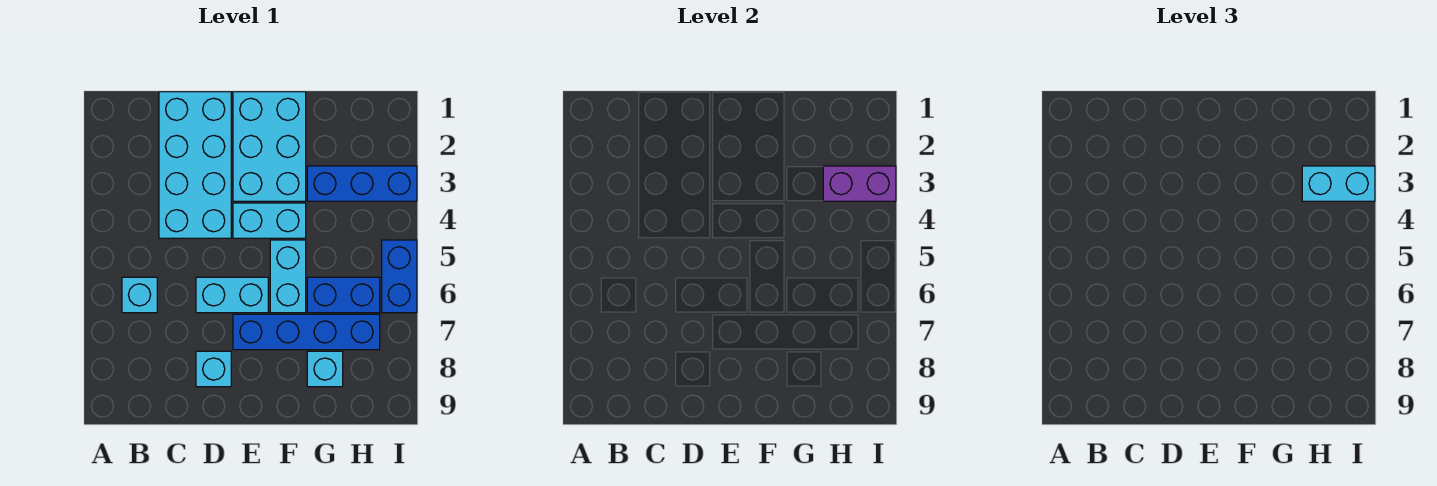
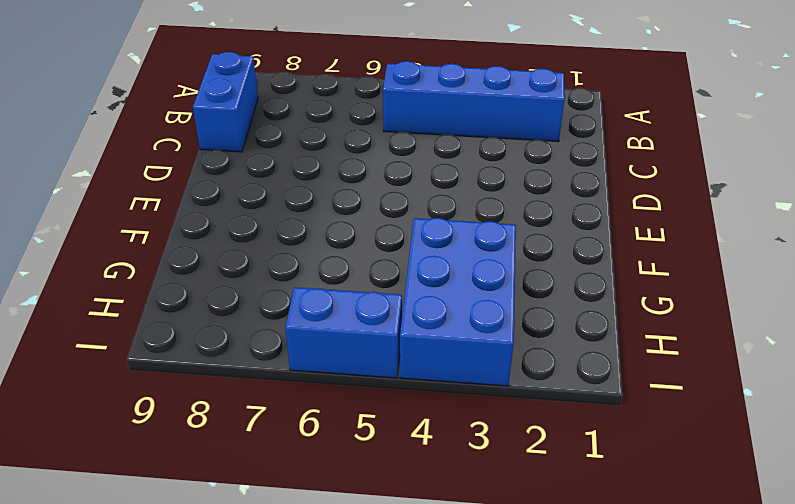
blue brick B2:B5 level 1 -> blue brick E7:H7 level 1
blue brick B9:C9 level 1 -> blue brick G6:H6 level 1
blue brick G3:I4 level 1 -> blue brick G3:I3 level 1
none -> cyan brick B6 level 1
none -> cyan brick C1:D4 level 1
none -> cyan brick D6:E6 level 1

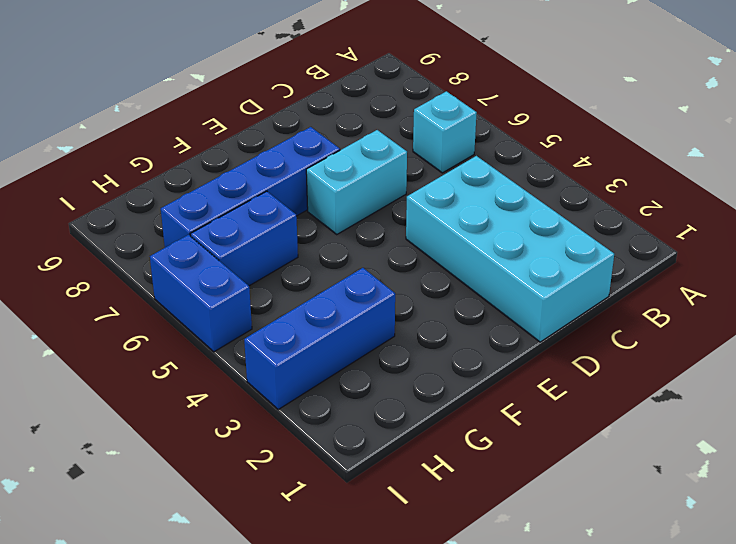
none -> cyan brick D8 level 1
none -> cyan brick E1:F3 level 1
none -> cyan brick E4:F4 level 1

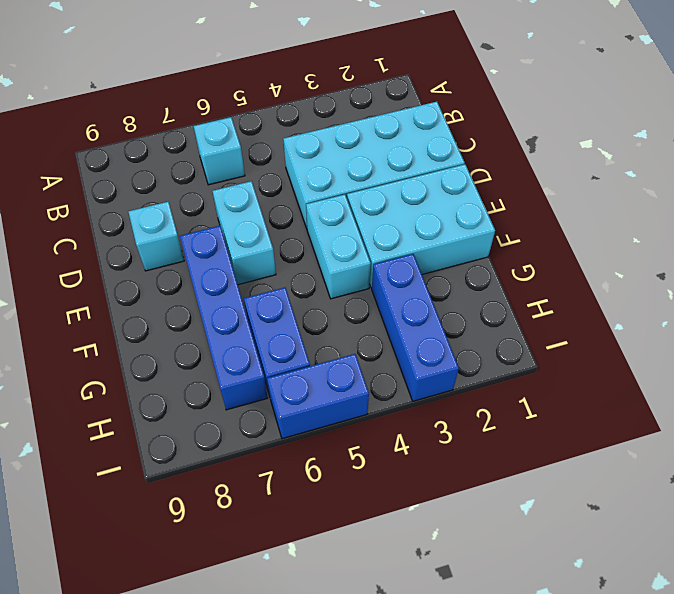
none -> cyan brick F5:F6 level 1
none -> cyan brick G8 level 1
none -> purple brick H3:I3 level 2

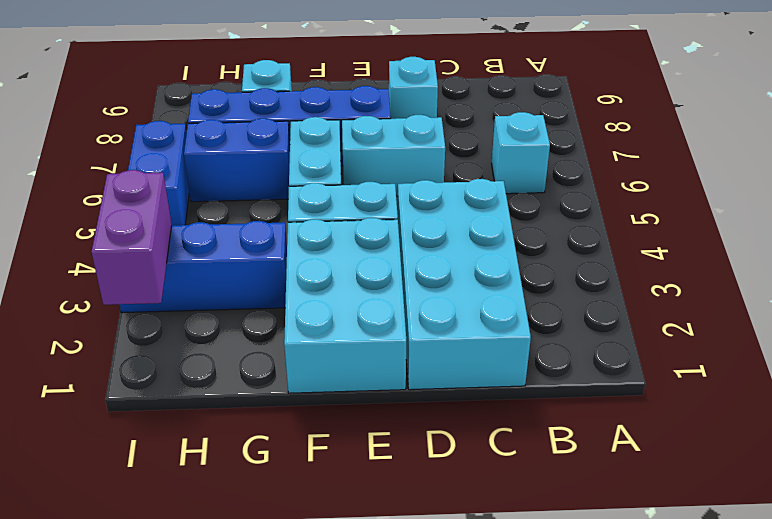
purple brick I2:I3 level 2 -> purple brick H3:I3 level 2
none -> cyan brick H3:I3 level 3

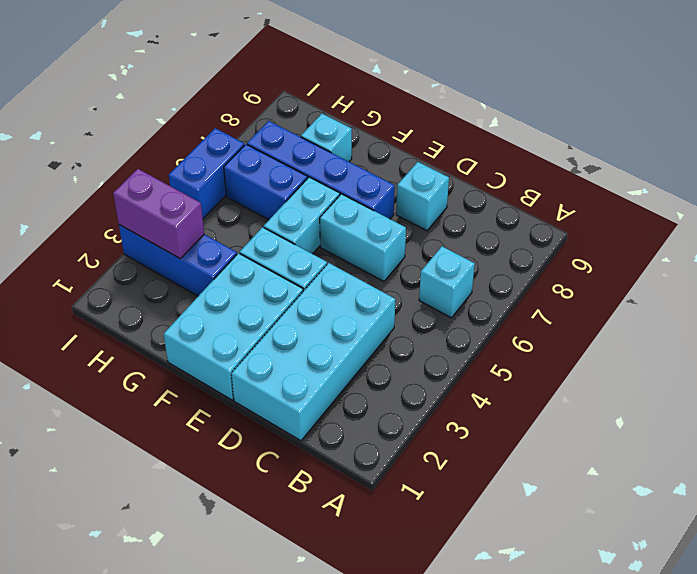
none -> cyan brick H3:I3 level 3

